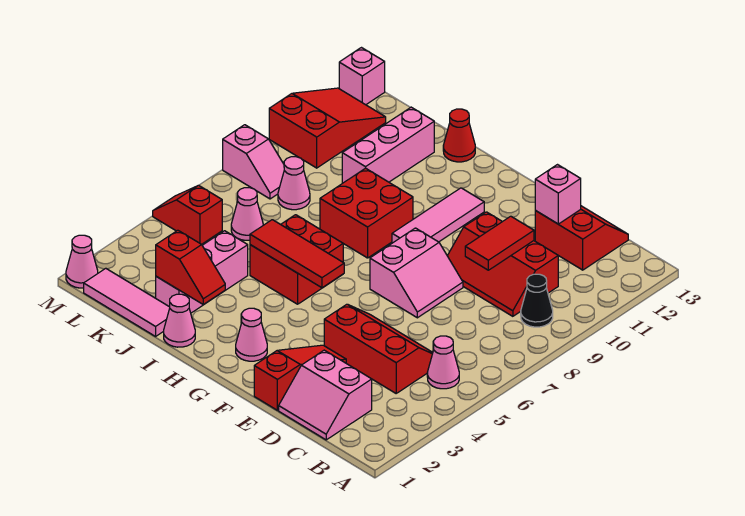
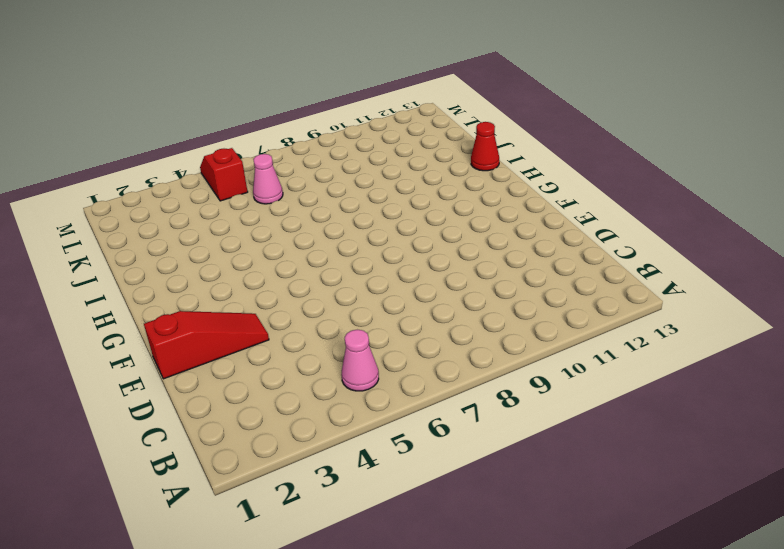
none -> black cone B9 level 1
none -> pink slope C1:D2 level 1 top 2
none -> red slope C4:E5 level 1 top 4

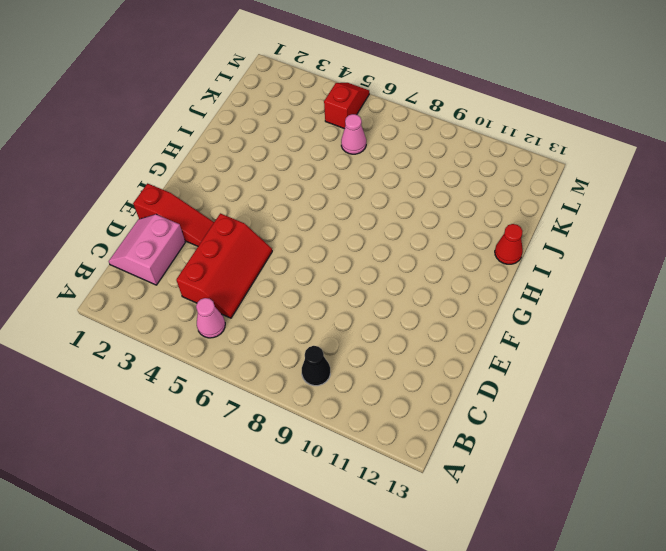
none -> red slope C9:E10 level 1 top 10
none -> red slope C12:D13 level 1 top 12
none -> pink slope E7:F8 level 1 top F

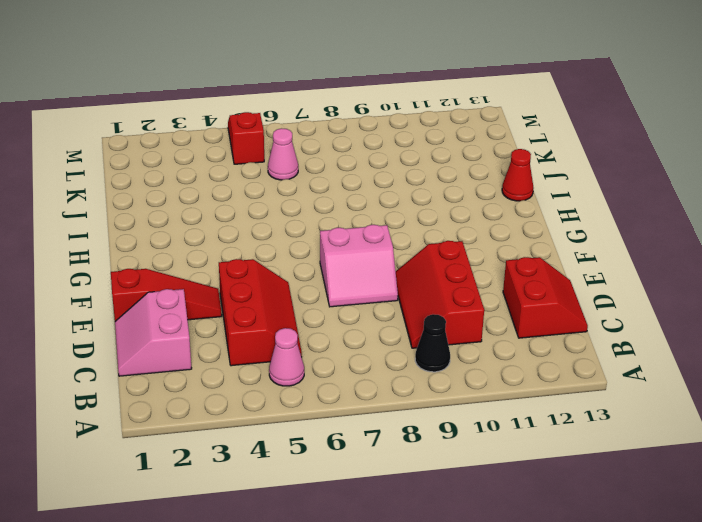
none -> pink cone G2 level 1
none -> pink tile G9:G11 level 1
none -> red brick H5:I6 level 1

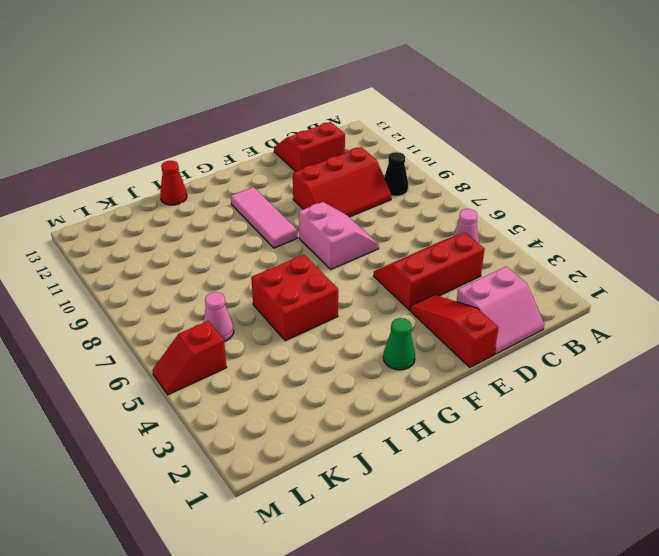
green cone G2 level 1 -> pink cone G2 level 1
none -> red brick H8:I9 level 1
none -> pink cone I1 level 1
none -> pink tile J1:L1 level 1

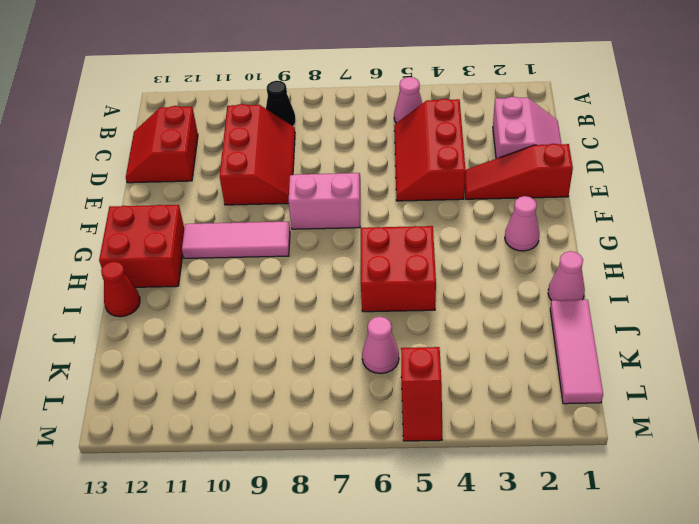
red brick G12:H13 level 1 -> red brick H8:I9 level 1
none -> pink brick J2:J4 level 1
none -> pink brick J10:J12 level 1
none -> pink cone K8 level 1

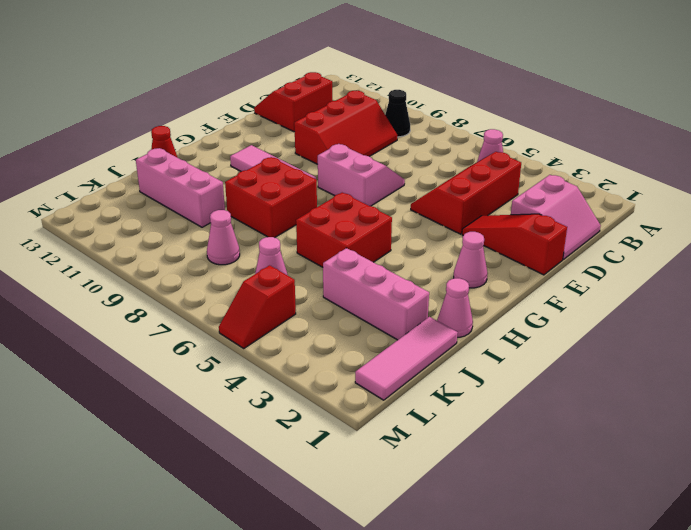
none -> pink slope L8:M8 level 1 top M
none -> red slope L10:M12 level 1 top 10
none -> pink cone M1 level 1

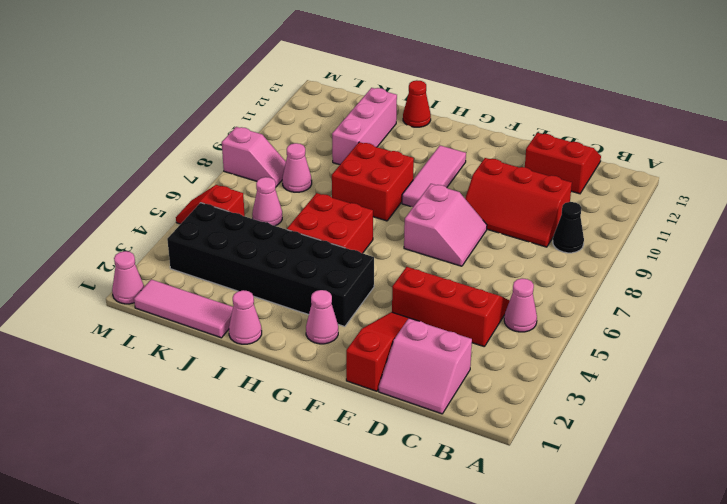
black brick G3:L4 level 1 -> pink brick J2:J4 level 1
none -> red slope L10:M12 level 1 top 10
none -> pink brick M13 level 1
none -> red tile D9:D10 level 2

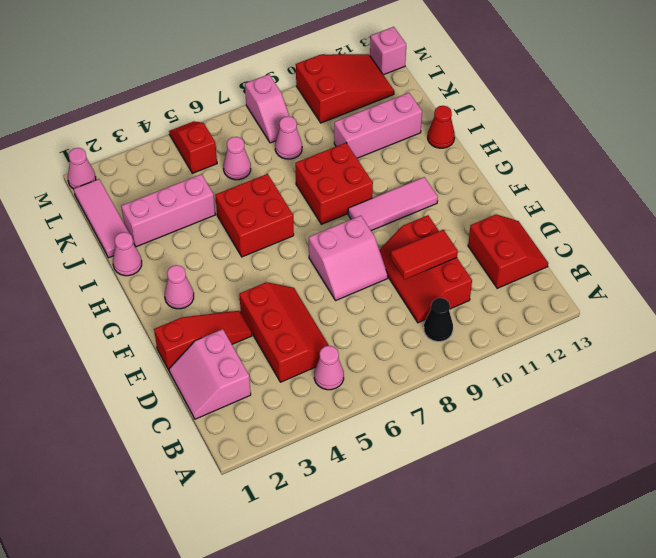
none -> pink brick D12 level 2
none -> red tile G5:I5 level 2
none -> red slope I2:J2 level 2 top J

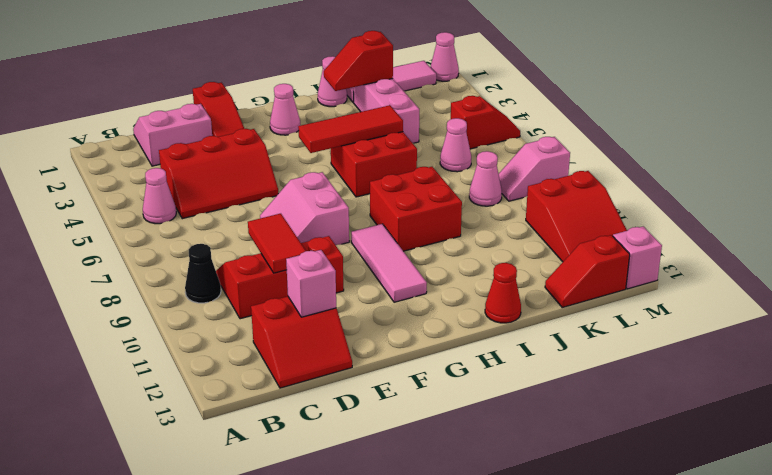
red slope K13:L13 level 1 top L -> none
none -> pink brick J10:J12 level 1

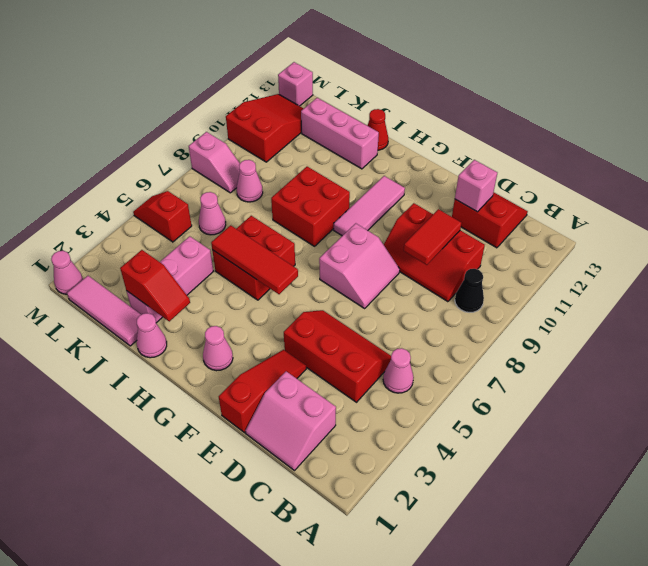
pink brick I12:K12 level 1 -> pink brick J10:J12 level 1

